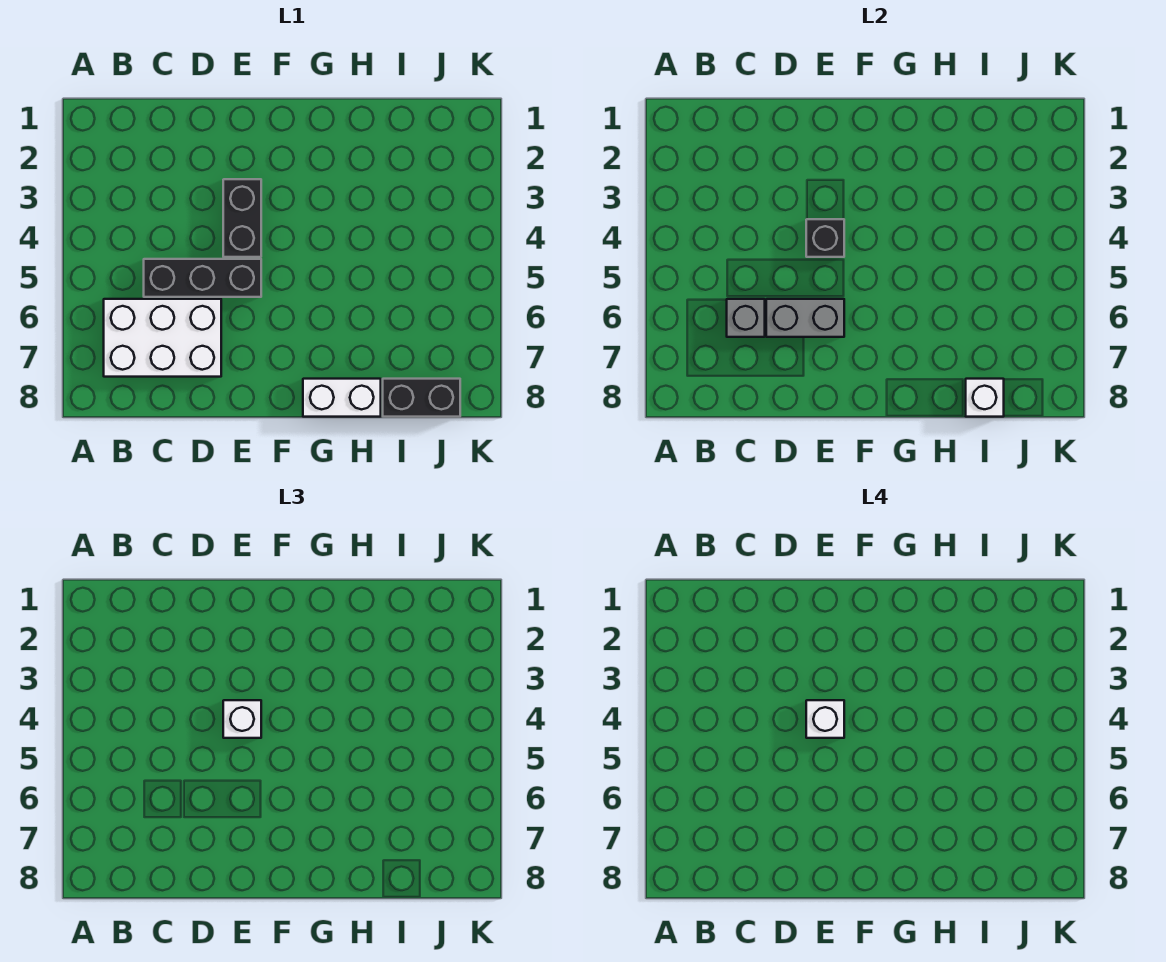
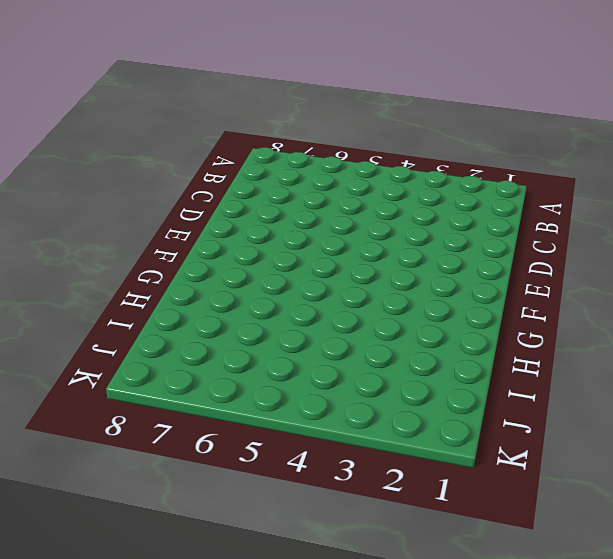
none -> white brick B6:D7 level 1
none -> black brick C5:E5 level 1

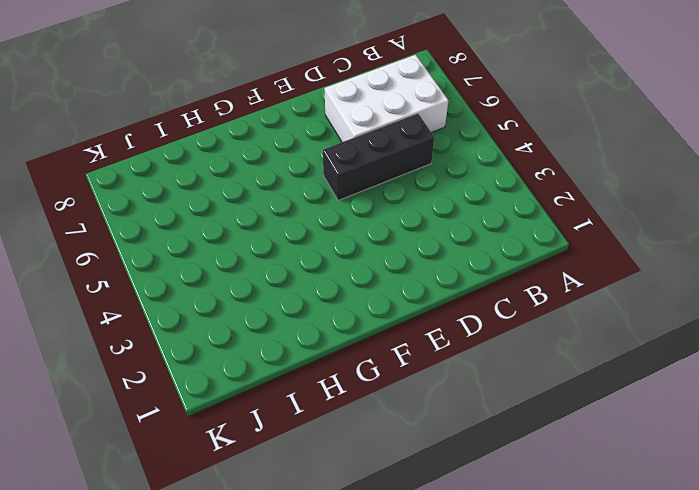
none -> black brick E3:E4 level 1
none -> white brick G8:H8 level 1

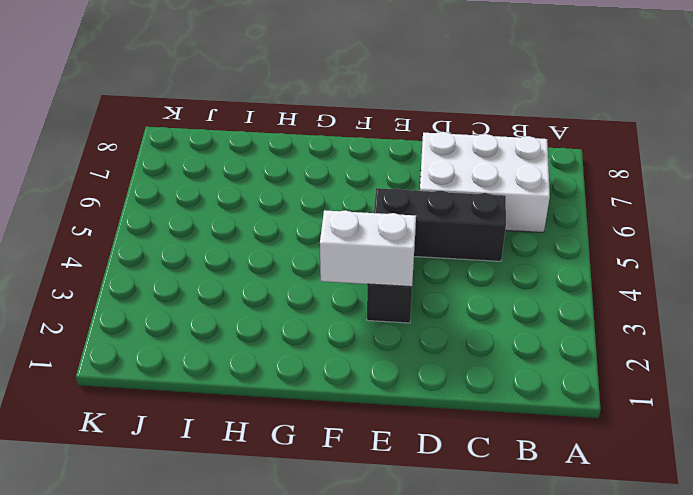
white brick E3:F3 level 2 -> white brick G8:H8 level 1
none -> black brick I8:J8 level 1
none -> grey brick C6 level 2

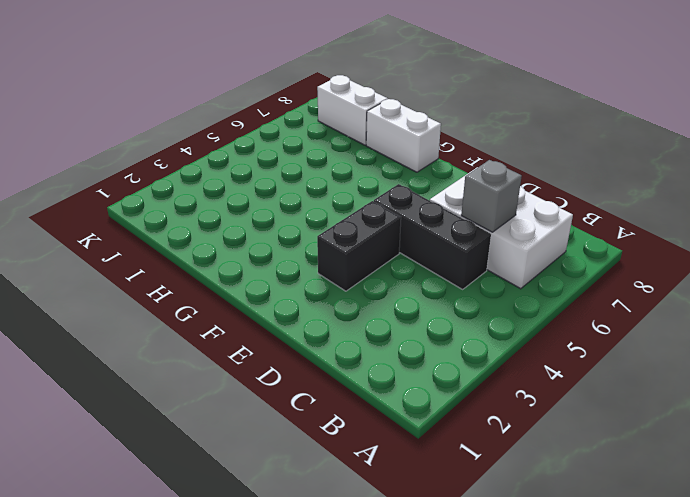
white brick I8:J8 level 1 -> black brick I8:J8 level 1
none -> grey brick D6:E6 level 2
none -> black brick E4 level 2

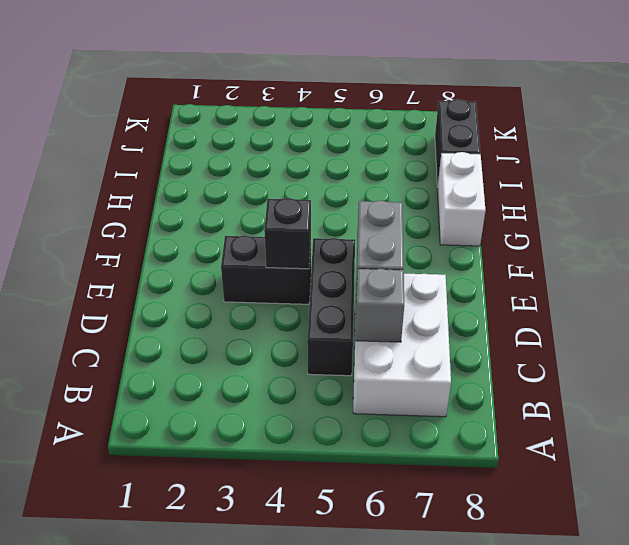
none -> white brick I8 level 2
none -> white brick E4 level 3

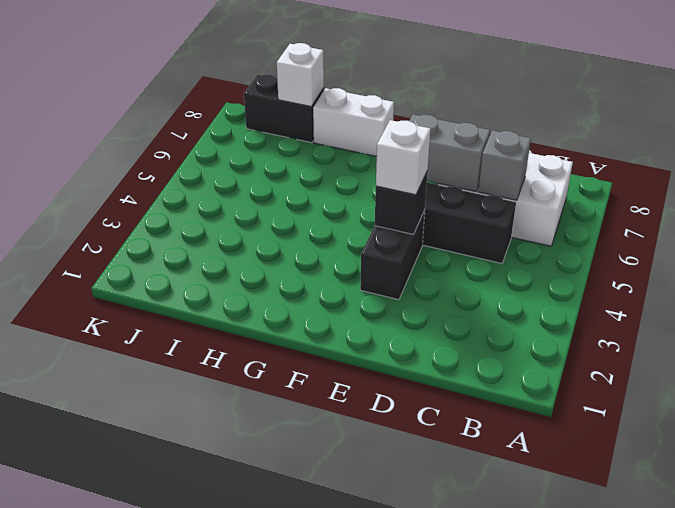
none -> white brick E4 level 4

